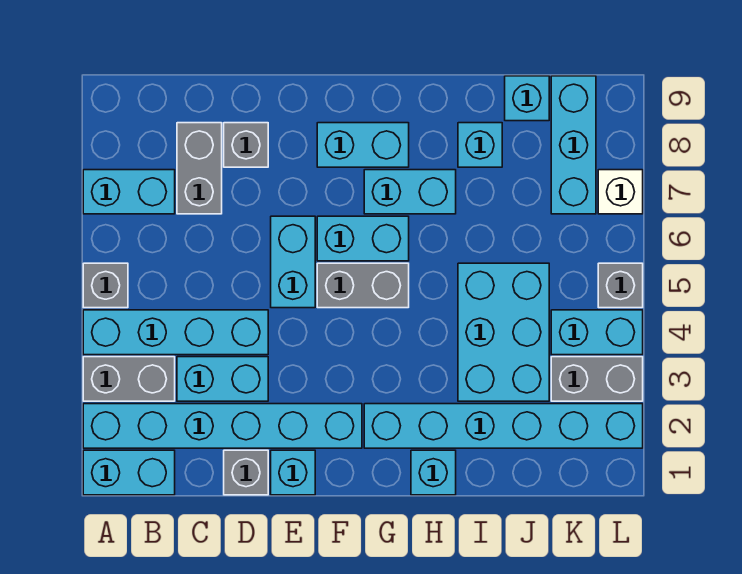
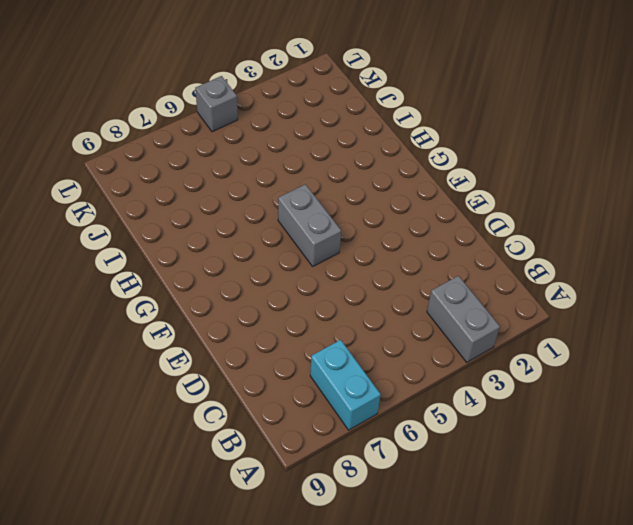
none -> cyan brick A1:B1 level 1
none -> cyan brick A2:F2 level 1
none -> cyan brick A4:D4 level 1

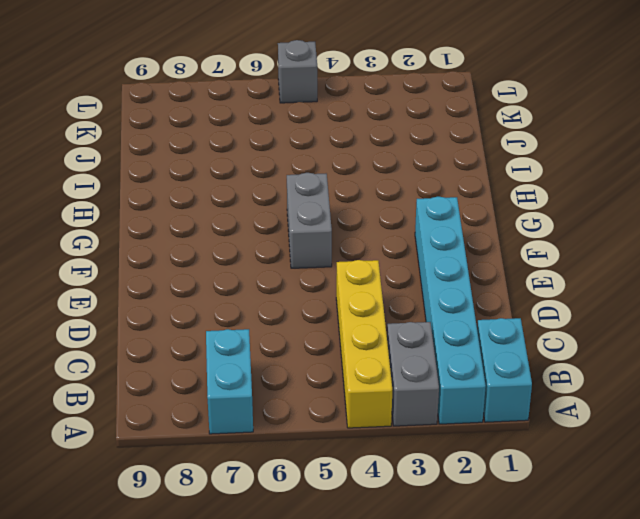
yellow brick A4:D4 level 1 -> cyan brick A4:D4 level 1
none -> grey brick A5 level 1
none -> cyan brick C3:D3 level 1
none -> grey brick C7:C8 level 1

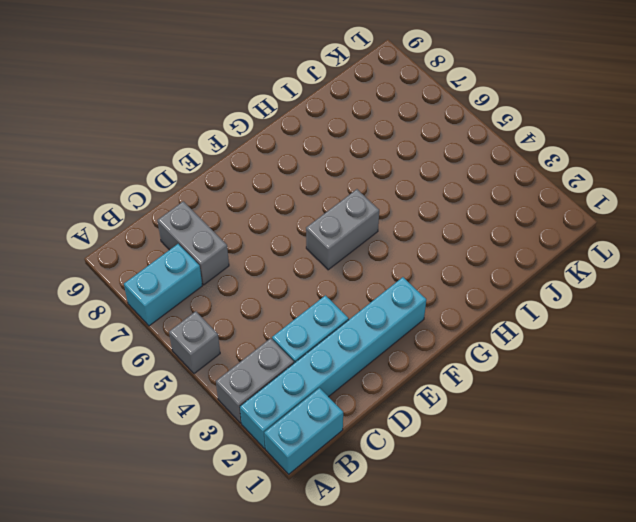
none -> cyan brick A4:D4 level 1
none -> grey brick D1 level 1
none -> grey brick D8 level 1

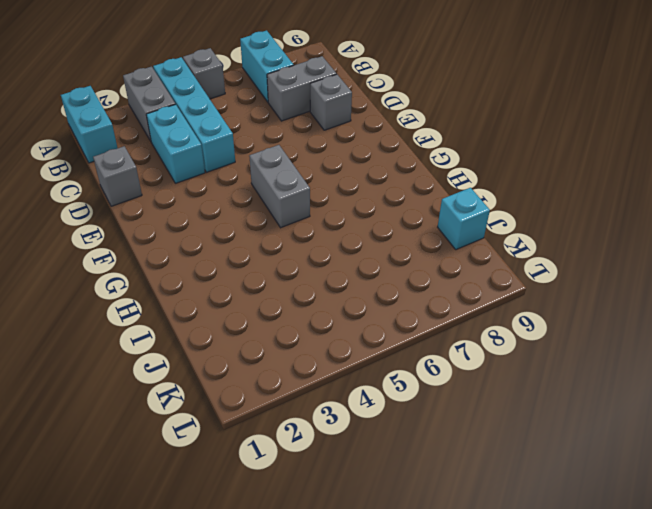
none -> cyan brick A2:F2 level 1
none -> cyan brick E1 level 1
none -> cyan brick E5:E6 level 1

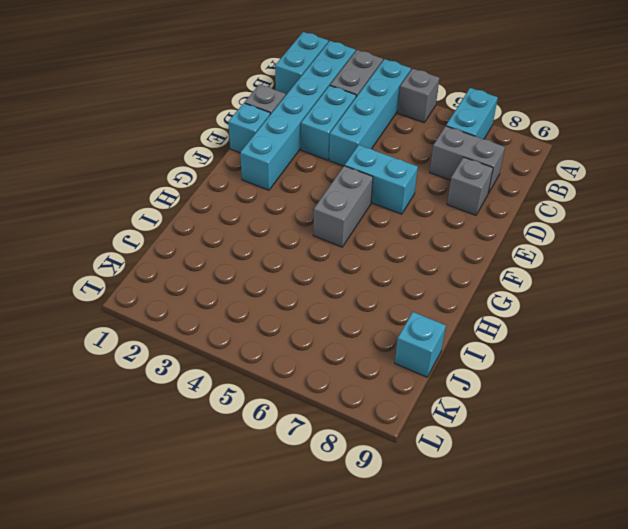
none -> cyan brick F6:G6 level 1
none -> cyan brick F8:G8 level 1
none -> cyan brick G2:L2 level 1

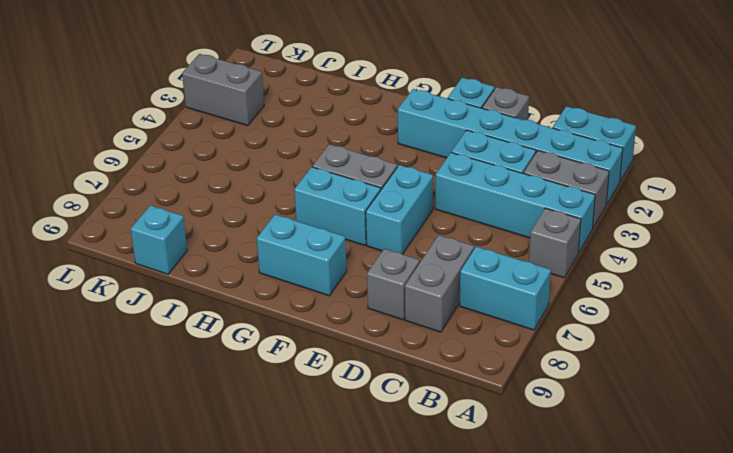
none -> cyan brick G2:L2 level 1
none -> cyan brick G7:H7 level 1
none -> cyan brick H1 level 1

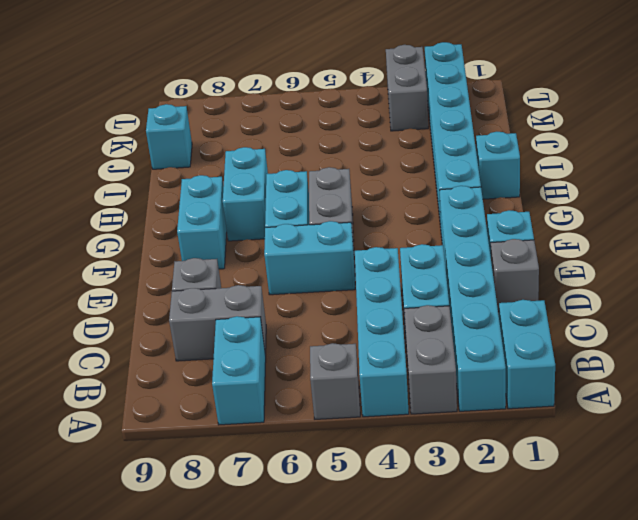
none -> cyan brick I3:J5 level 1
none -> cyan brick I8 level 1
none -> cyan brick K4:L4 level 1

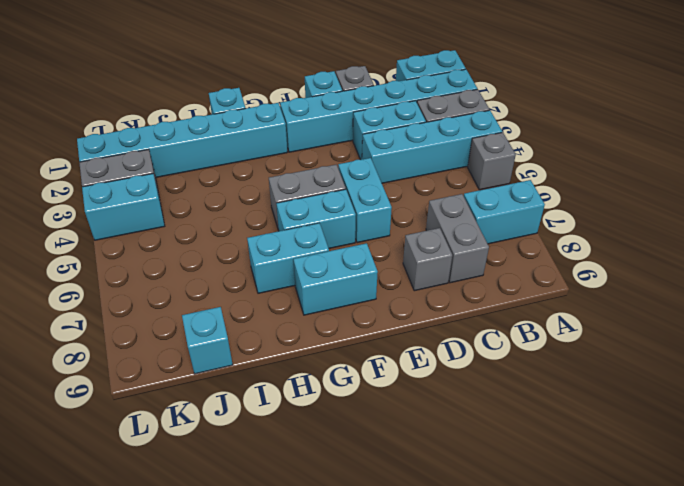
none -> cyan brick I3:J5 level 1
none -> cyan brick I8 level 1
none -> cyan brick K7:K9 level 1

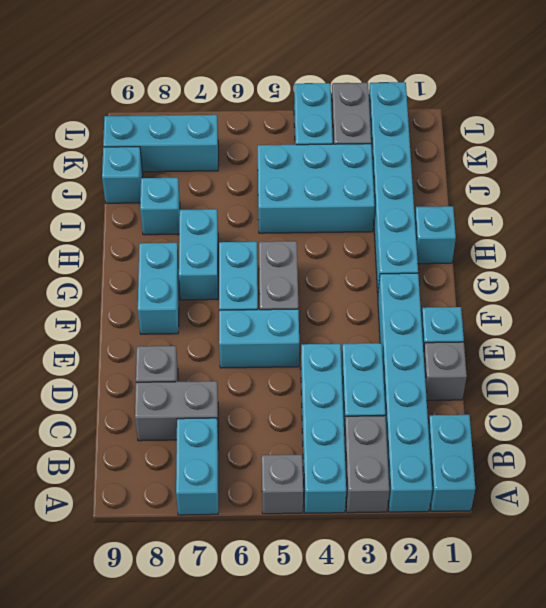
none -> grey brick L5 level 1
none -> white brick L7 level 1

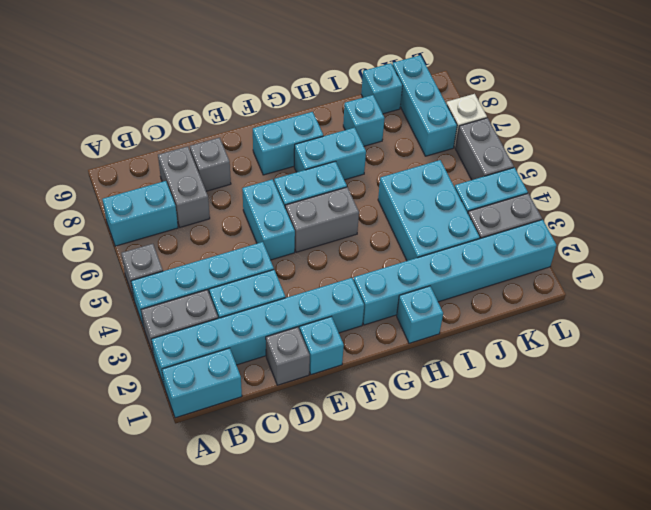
grey brick L5:L6 level 1 -> grey brick L5 level 1

